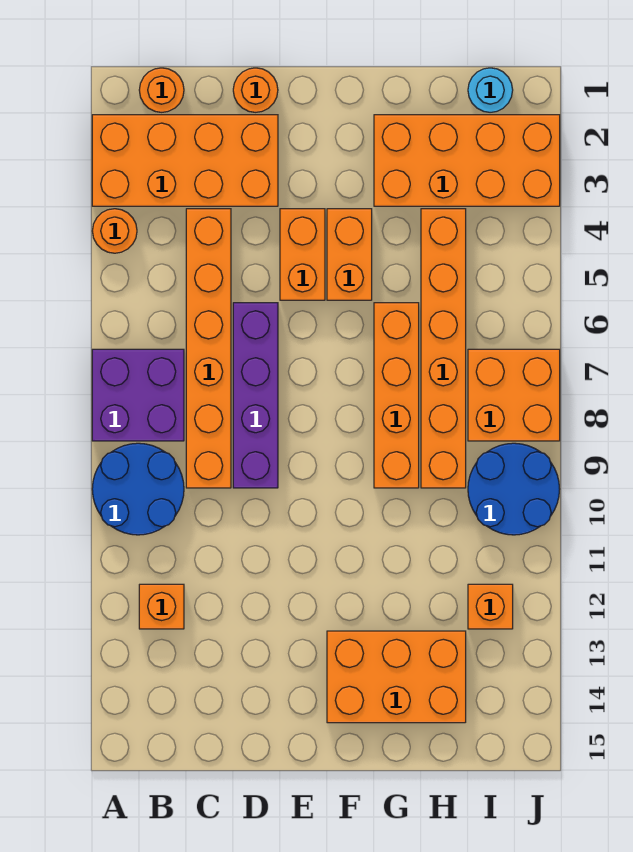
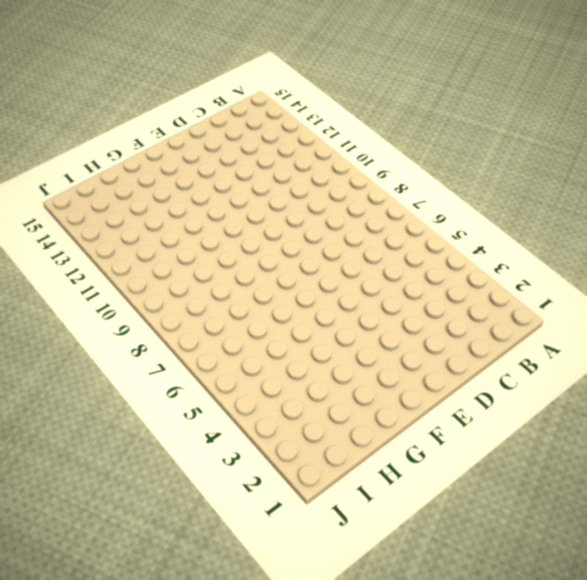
none -> orange brick A2:D3 level 1
none -> orange round brick A4 level 1
none -> purple brick A7:B8 level 1

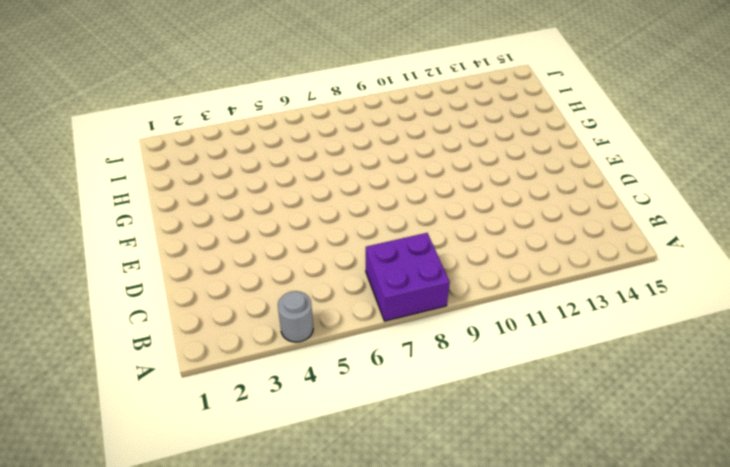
grey round brick A4 level 1 -> orange round brick A4 level 1
none -> orange brick A2:D3 level 1
none -> blue round brick A9:B10 level 1
none -> orange round brick B1 level 1

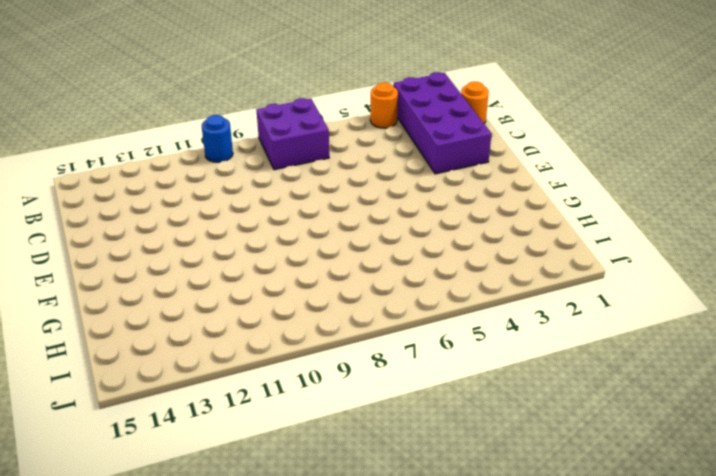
purple brick A2:D3 level 1 -> orange brick A2:D3 level 1
blue round brick A10 level 1 -> blue round brick A9:B10 level 1
none -> orange brick B12 level 1
none -> orange brick C4:C9 level 1
none -> orange round brick D1 level 1

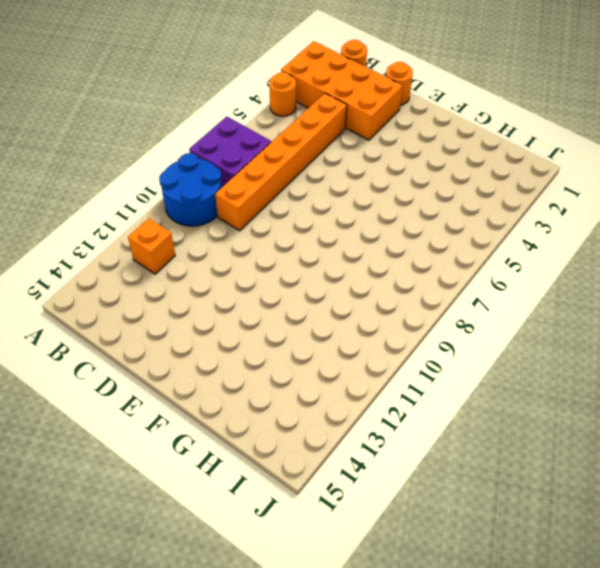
none -> purple brick D6:D9 level 1
none -> orange brick E4:E5 level 1
none -> orange brick F4:F5 level 1

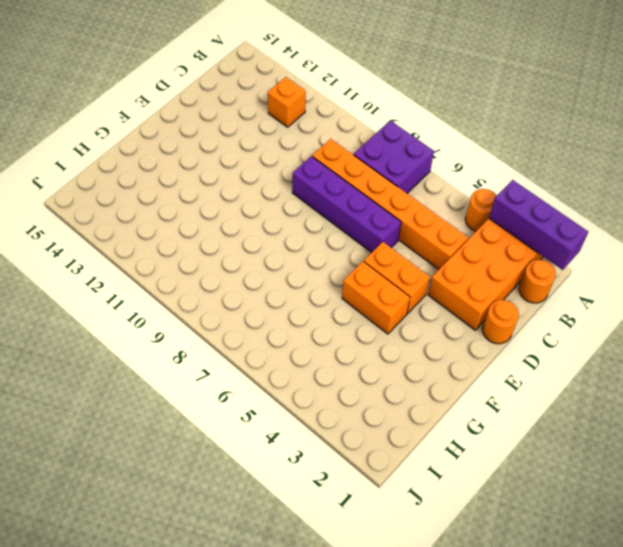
purple brick A1:A3 level 2 -> none
none -> blue round brick A9:B10 level 1
none -> orange brick F13:H14 level 1
none -> orange brick G2:J3 level 1

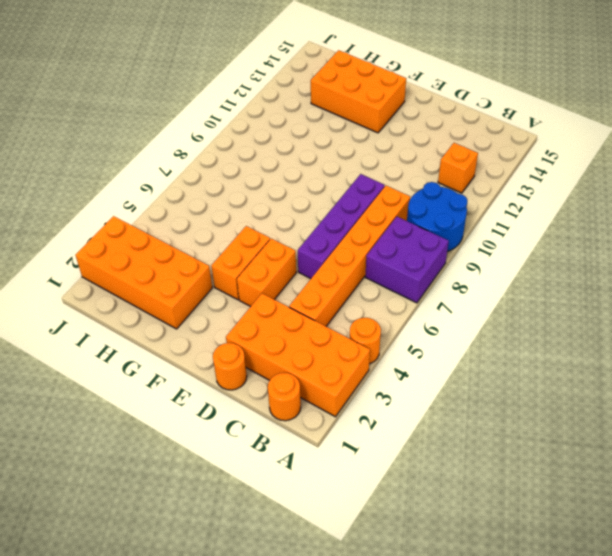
none -> orange brick G6:G9 level 1
none -> orange brick H4:H9 level 1
none -> cyan round brick I1 level 1

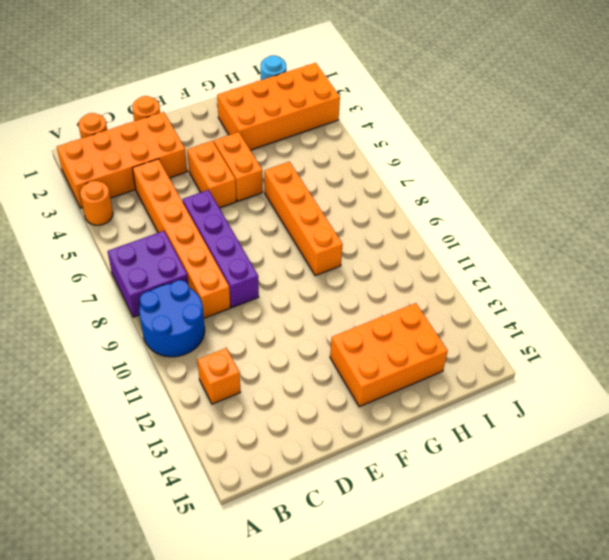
none -> orange brick H4:H9 level 1
none -> orange brick I7:J8 level 1
none -> blue round brick I9:J10 level 1

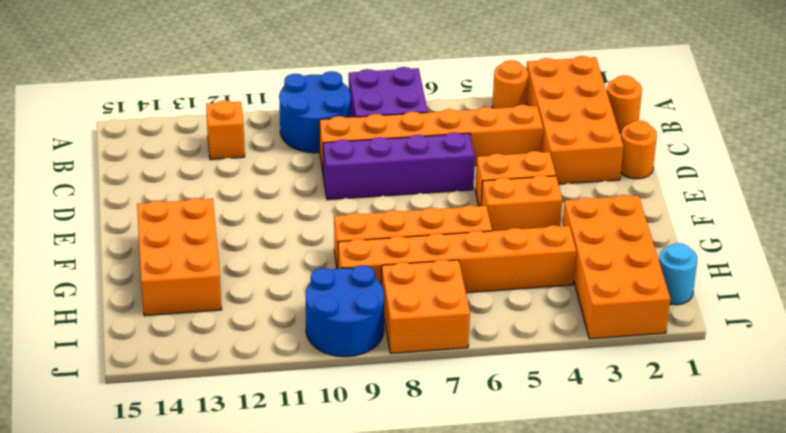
none -> orange brick I12 level 1

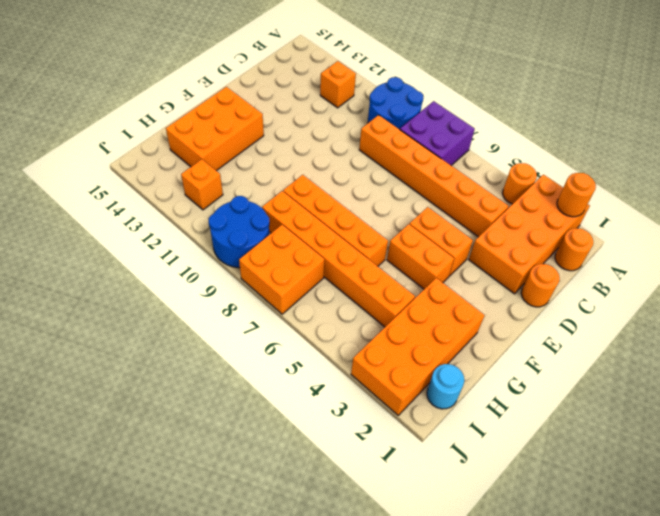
orange round brick A2 level 2 -> none
none -> purple brick D6:D9 level 1

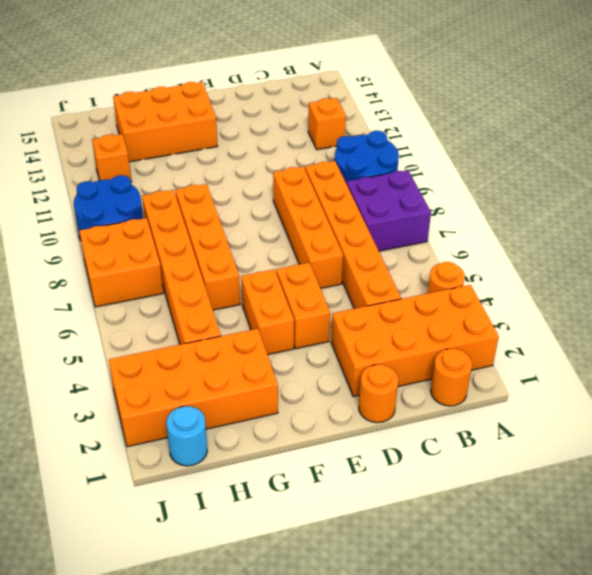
orange brick D6:D9 level 1 -> purple brick D6:D9 level 1

